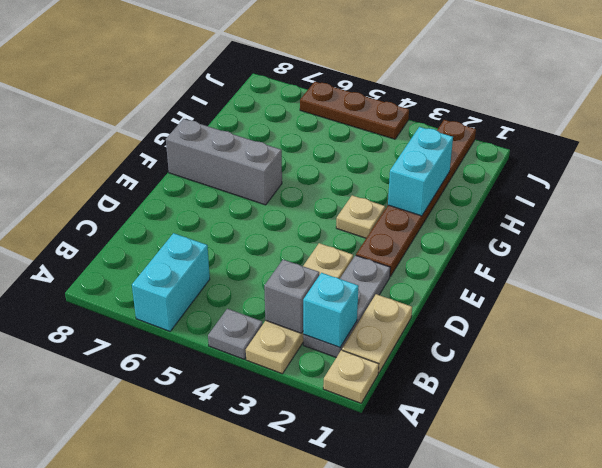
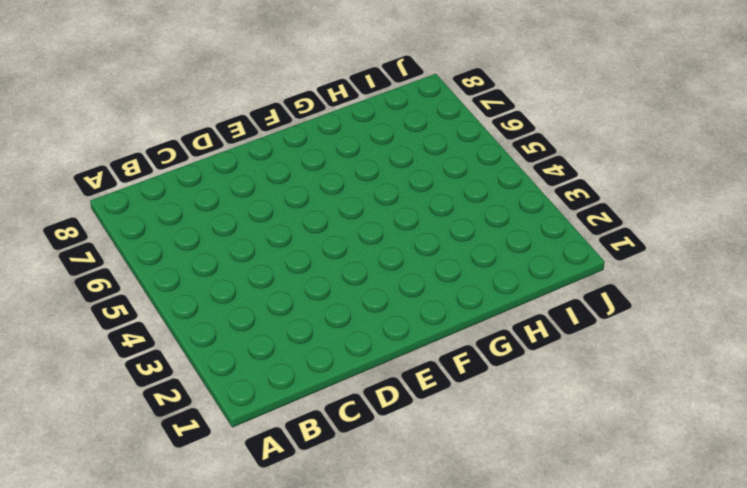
none -> tan plate A1 level 1
none -> tan plate A3:D3 level 1
none -> grey plate A4 level 1

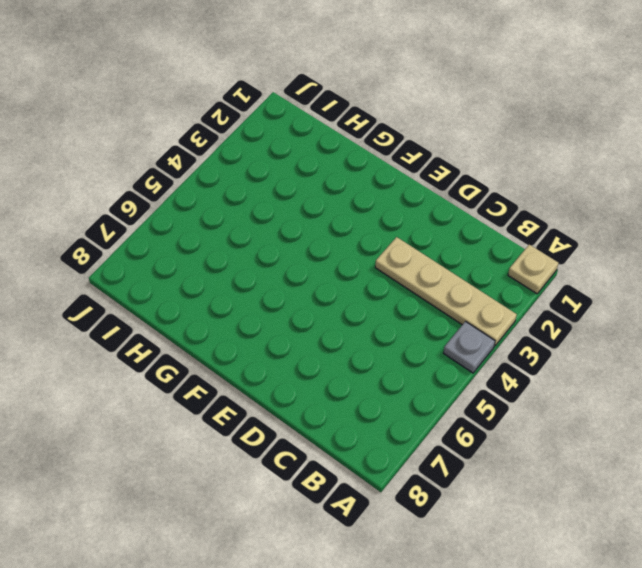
none -> cyan brick A6:B6 level 1
none -> tan plate B1:C1 level 1
none -> grey plate B2:D2 level 1

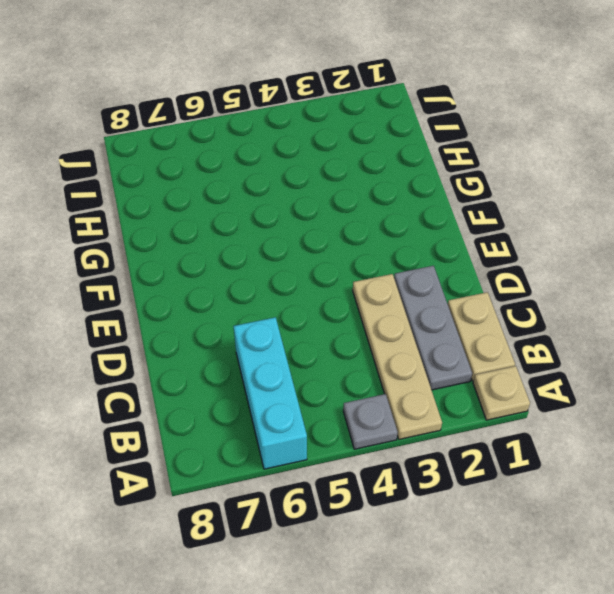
cyan brick A6:C6 level 1 -> cyan brick A6:B6 level 1
none -> brown plate E2:J2 level 1
none -> tan plate F3 level 1
none -> grey brick F6:F8 level 1

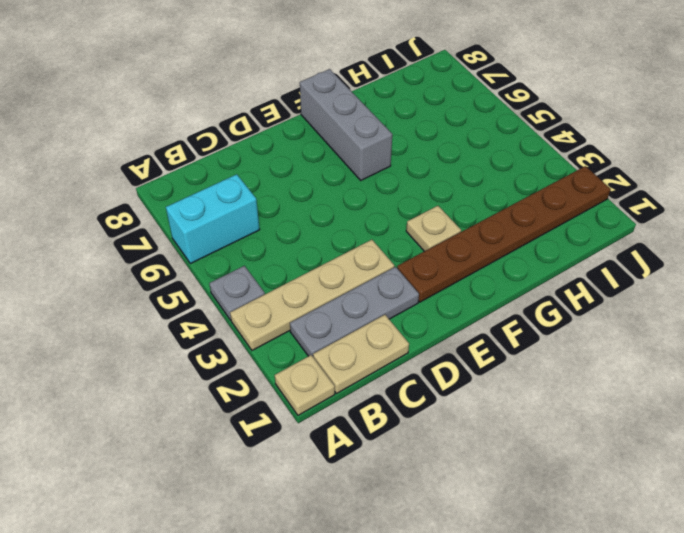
none -> brown plate J4:J6 level 1
none -> cyan brick B2 level 2
none -> grey brick B3 level 2

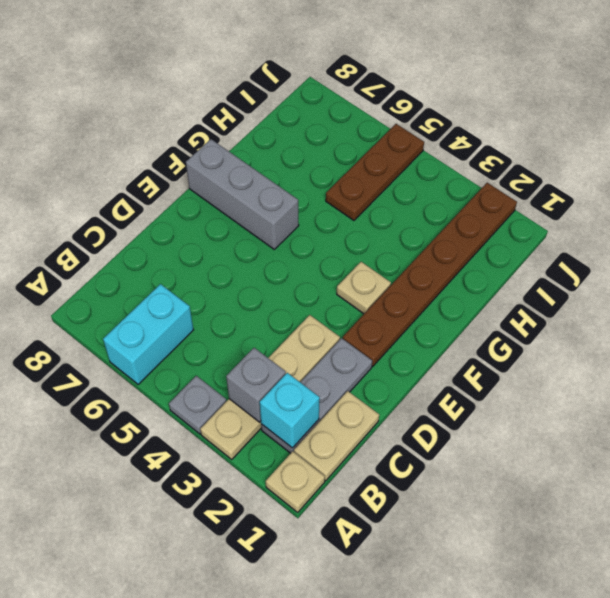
brown plate H5:J5 level 1 -> brown plate J4:J6 level 1
none -> cyan brick G2:H2 level 2

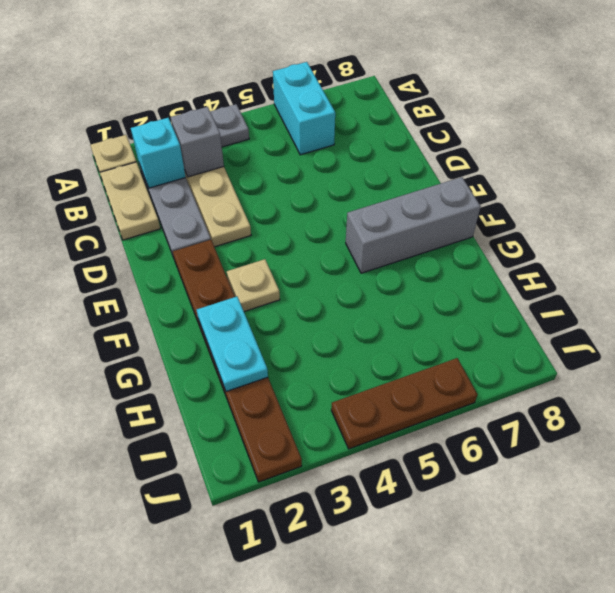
cyan plate G2:H2 level 2 -> cyan brick G2:H2 level 2

